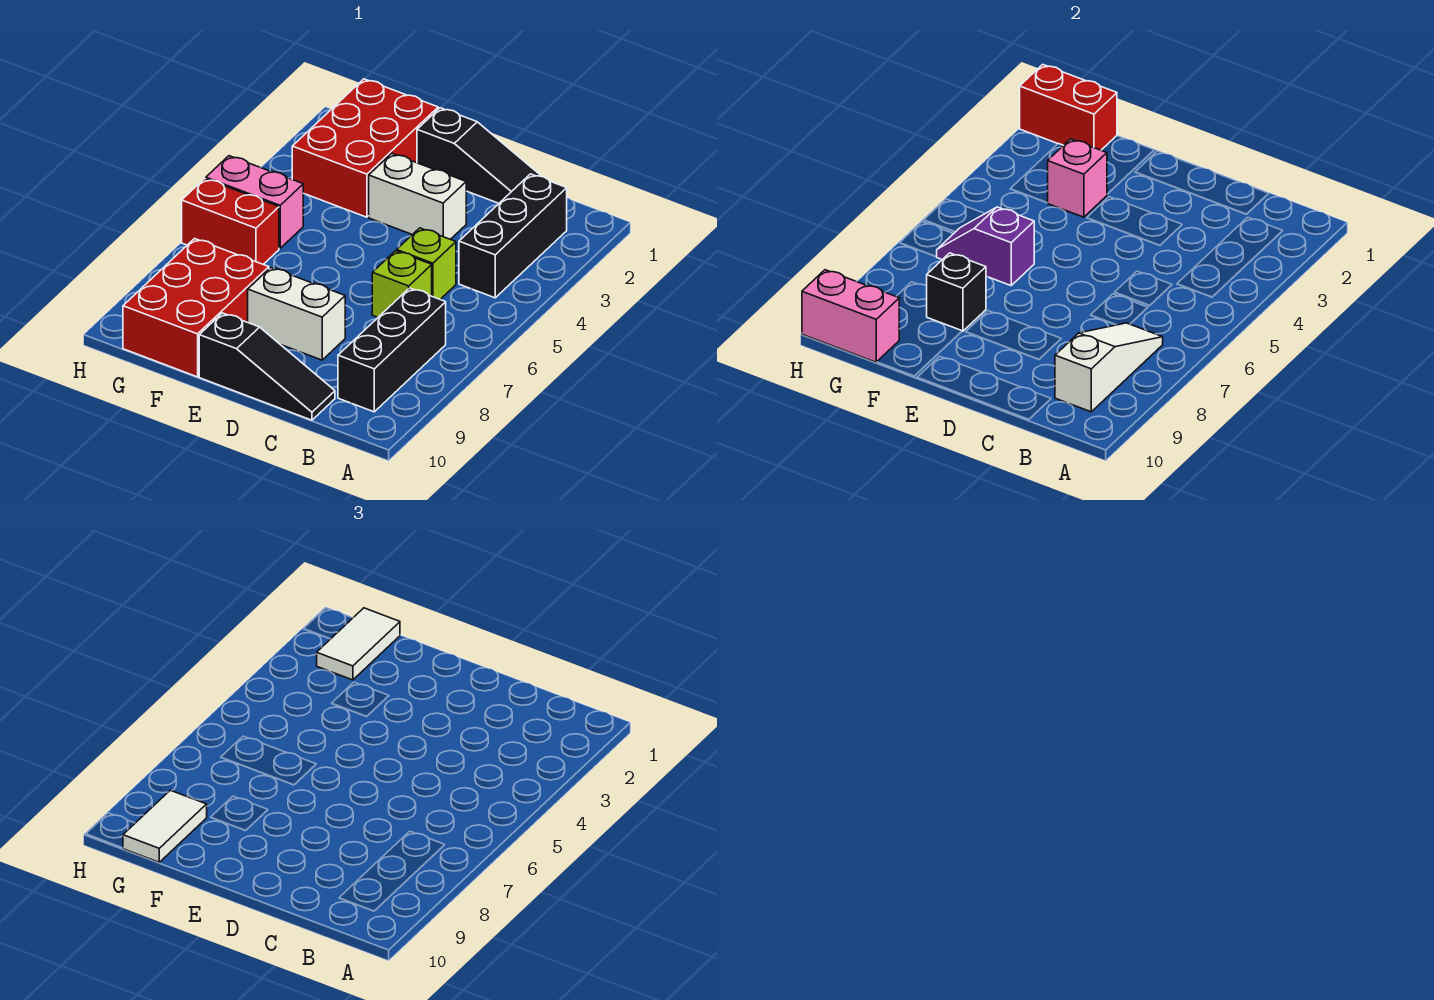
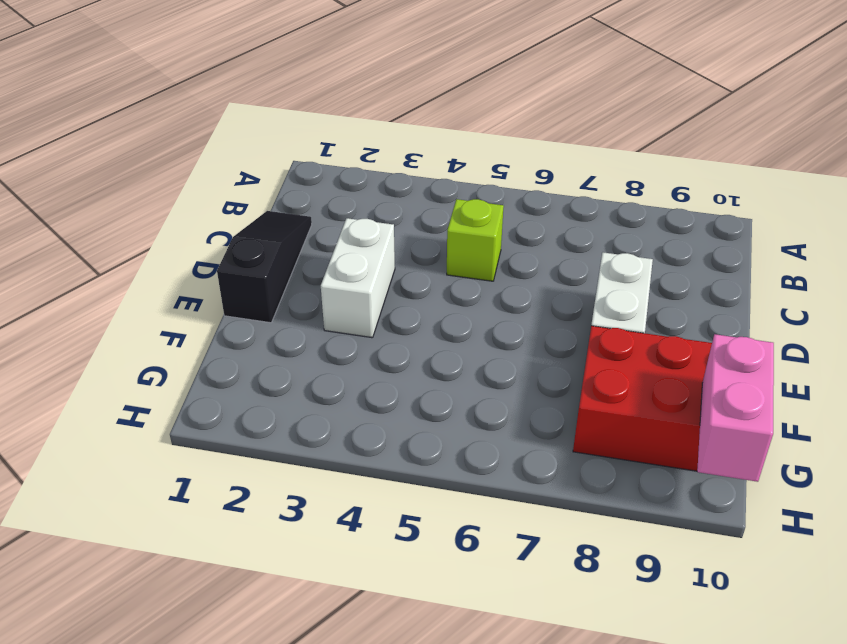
none -> black brick B2:B4 level 1
none -> black brick B7:B9 level 1
none -> lime brick C6 level 1

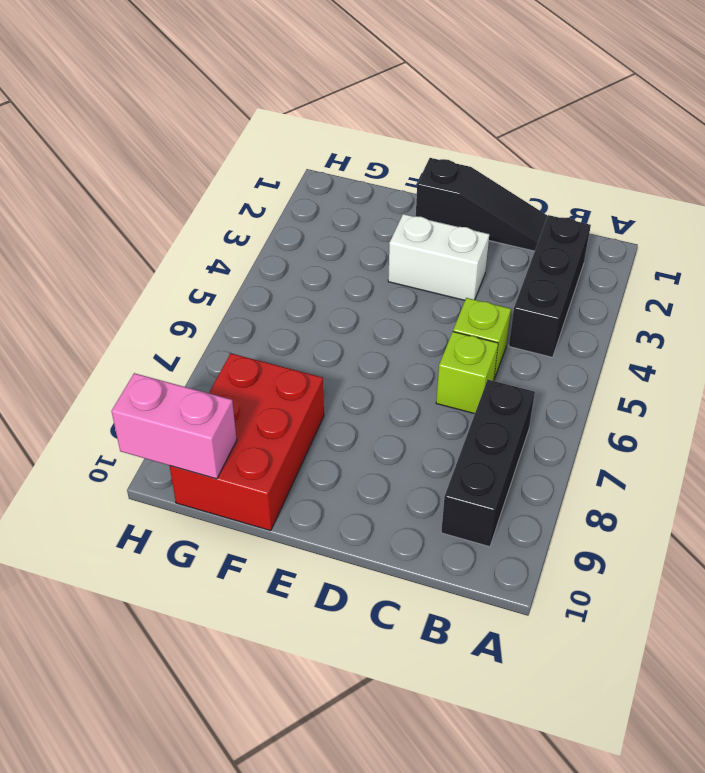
none -> black slope C10:E10 level 1 top E
none -> white brick D8:E8 level 1
none -> red brick F1:G3 level 1

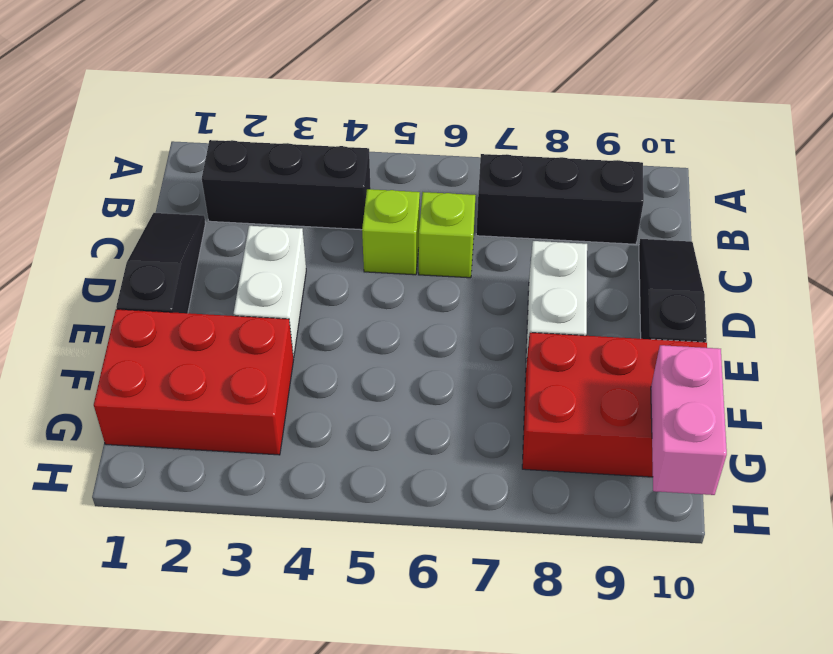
none -> pink brick G5:H5 level 1
none -> red brick G6:H6 level 1
none -> white slope B7:B9 level 2 top 9

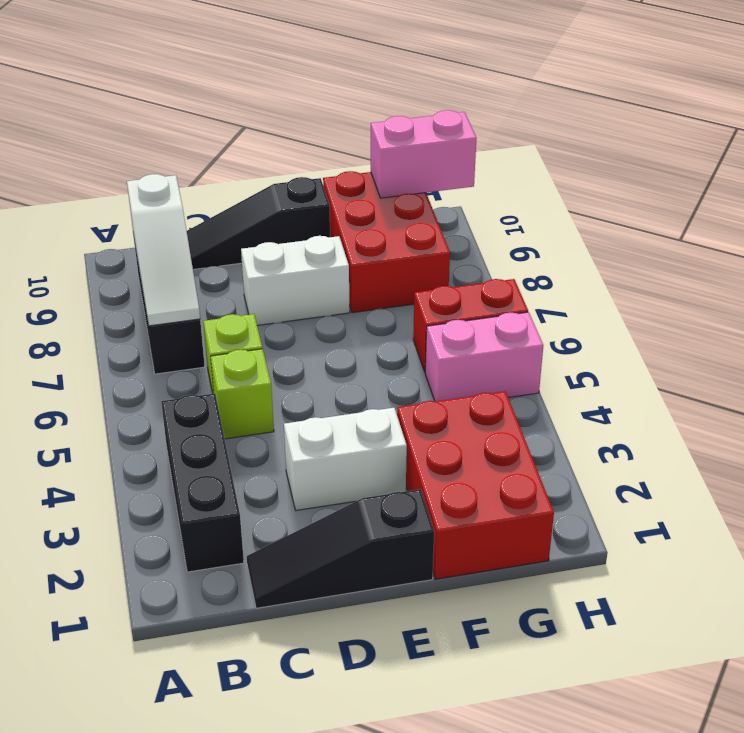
none -> pink brick F3 level 2
none -> purple slope F6:G6 level 2 top F
none -> black brick F8 level 2

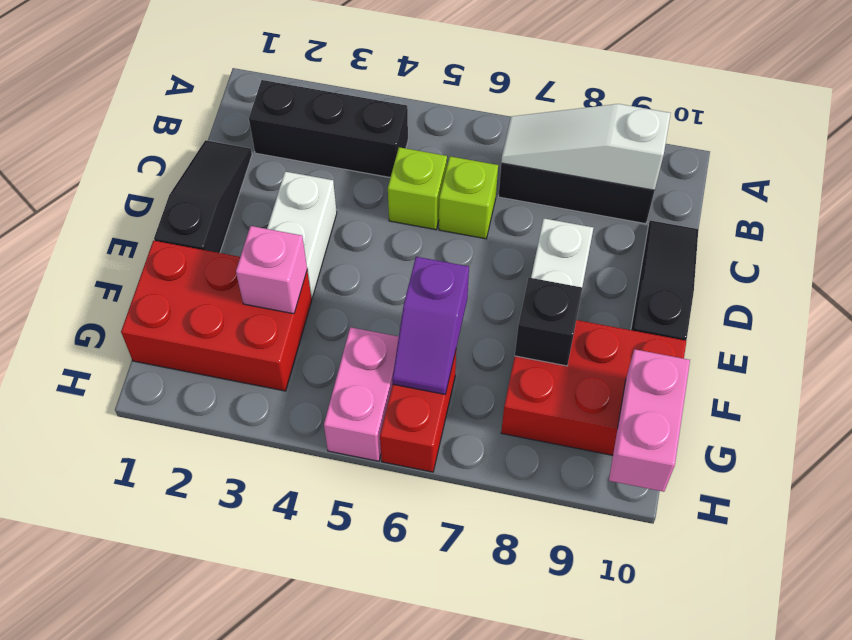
none -> red brick G1:H1 level 2
none -> white tile G1:G2 level 3
none -> white tile G9:G10 level 3

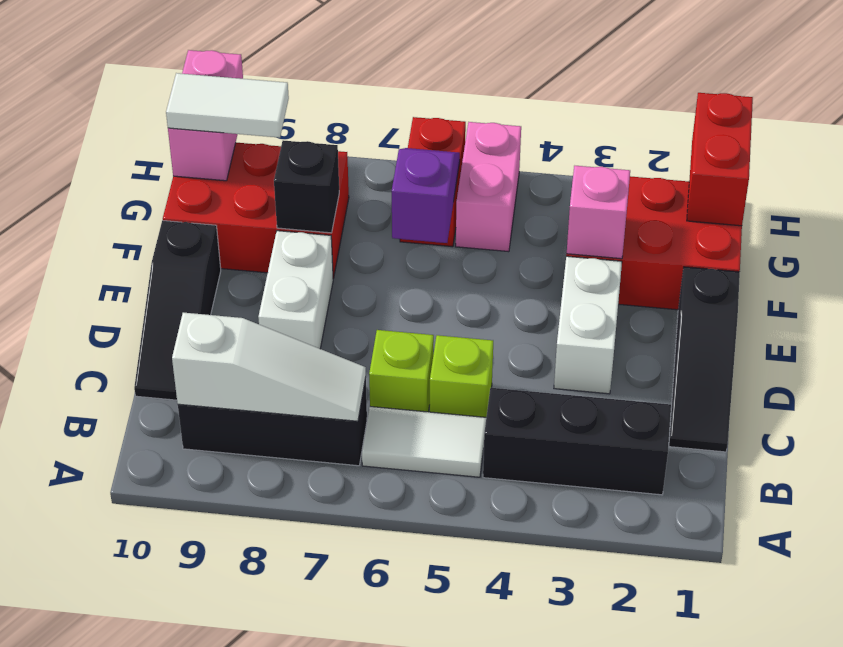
white tile B5:B6 level 1 -> white tile G1:G2 level 3

